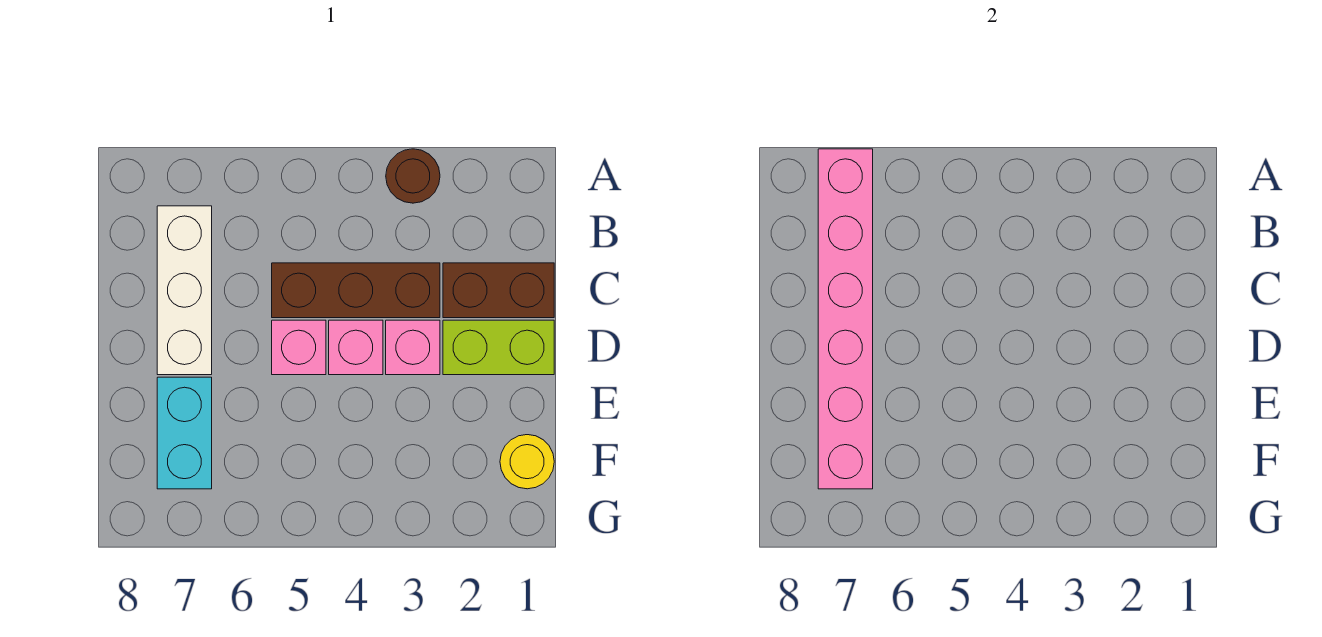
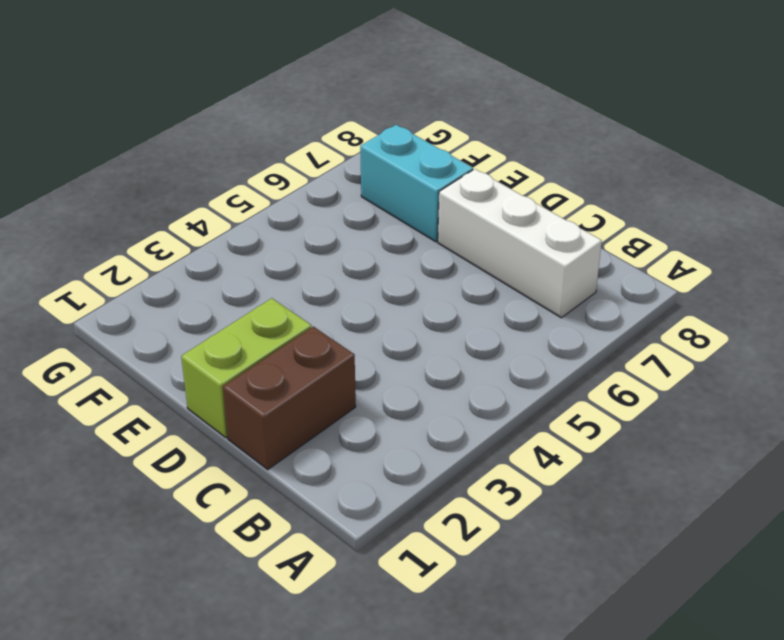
none -> brown round brick A3 level 1
none -> brown brick C3:C5 level 1

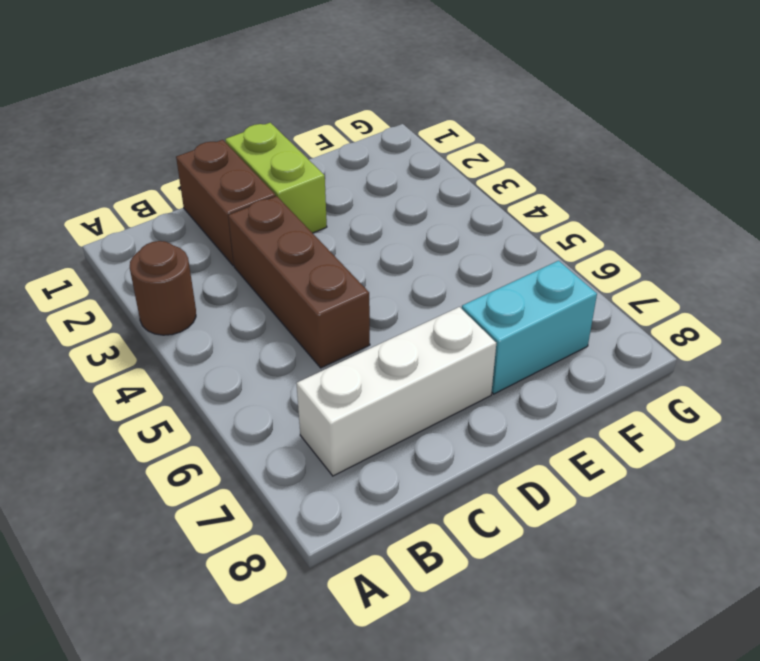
none -> pink brick D3 level 1
none -> pink brick D4 level 1

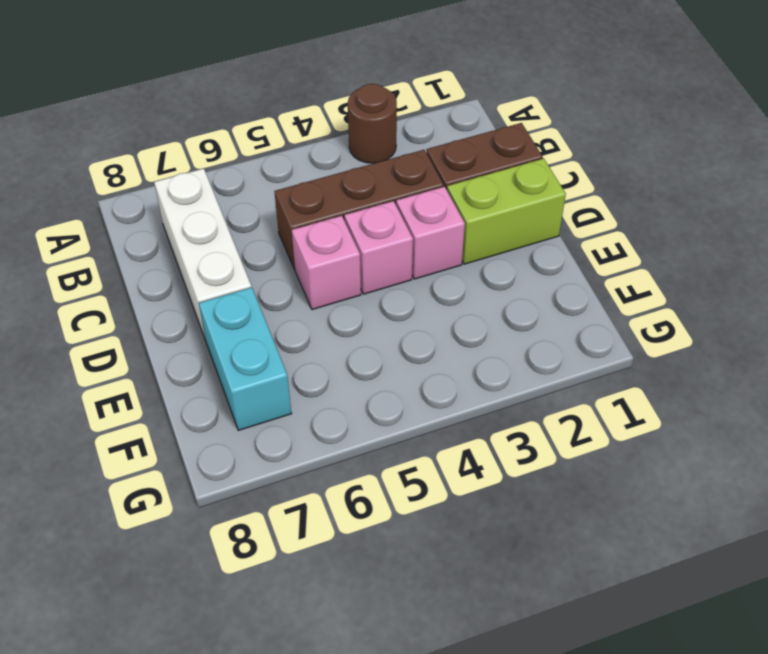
none -> yellow round brick F1 level 1
none -> pink brick A7:F7 level 2

